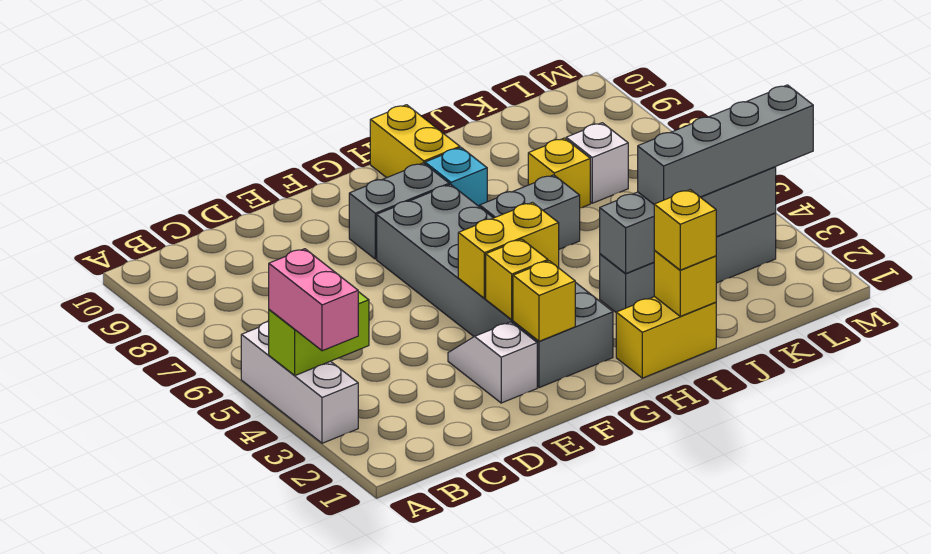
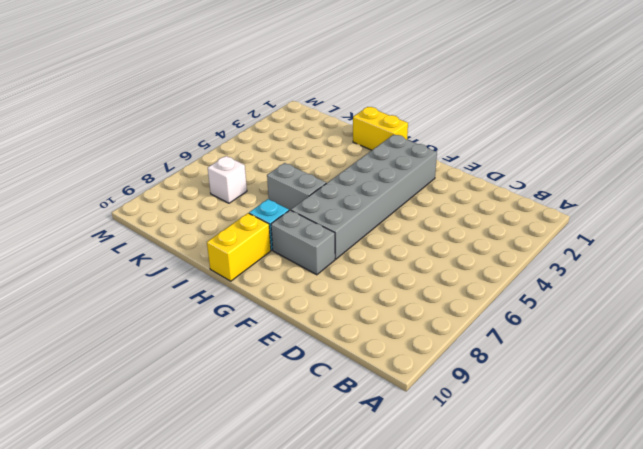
none -> white brick A3:A5 level 1
none -> white slope E2:E3 level 1 top 2
none -> grey brick I3:L3 level 1

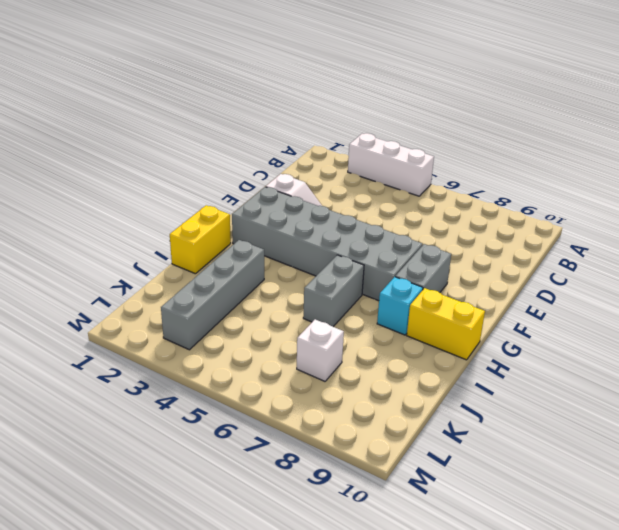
none -> yellow brick J7 level 1
none -> lime brick A4:B4 level 2
none -> yellow brick F2 level 2

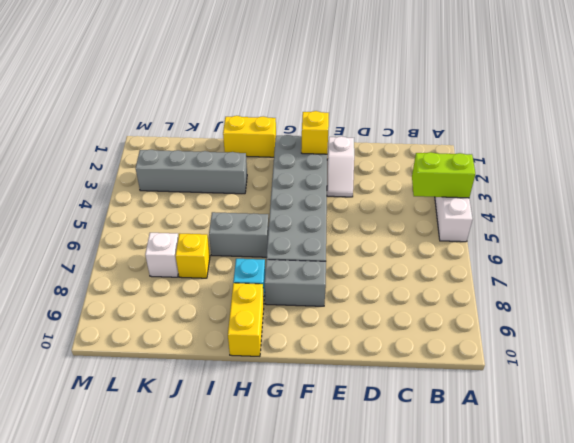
none -> yellow brick F3 level 2
none -> yellow brick F4:G4 level 2
none -> yellow brick I1 level 2

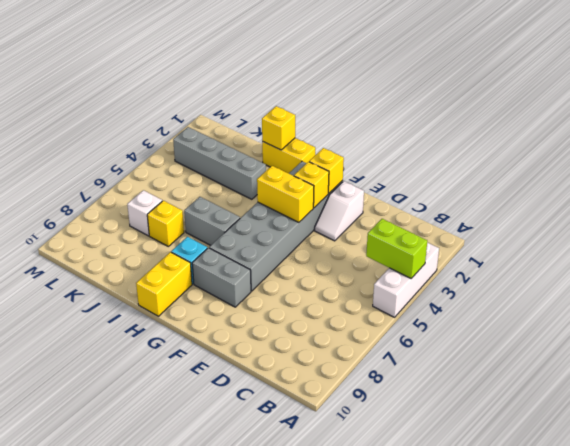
none -> grey brick I3:L3 level 2
none -> pink brick A3:A4 level 3
none -> yellow brick I1 level 3

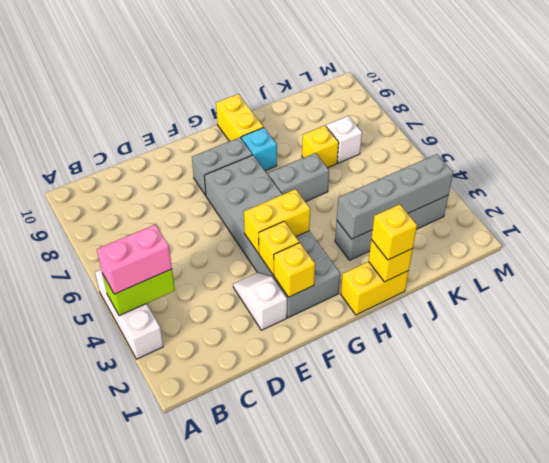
pink brick A4:B4 level 3 -> pink brick A3:A4 level 3
none -> grey brick J3:M3 level 3

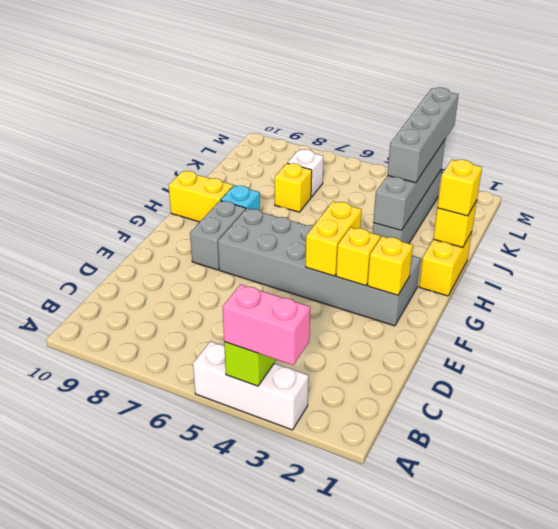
none -> white slope E2:E3 level 1 top 2
none -> grey brick H6:I6 level 1

